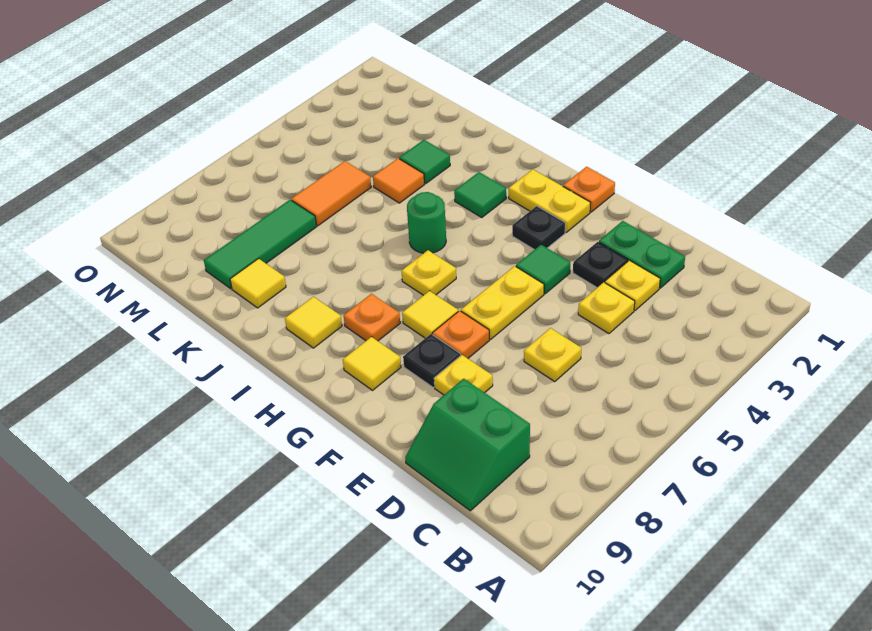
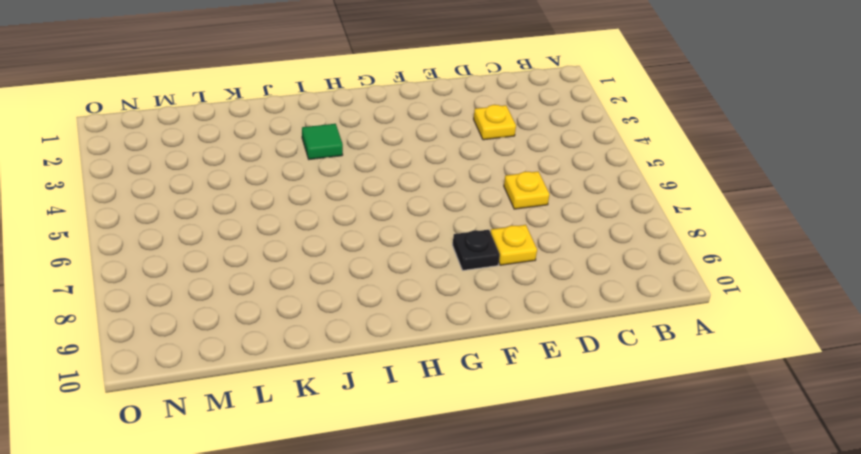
none -> green slope C9:D10 level 1 top 9
none -> green plate D2:E2 level 1
none -> yellow plate D4 level 1

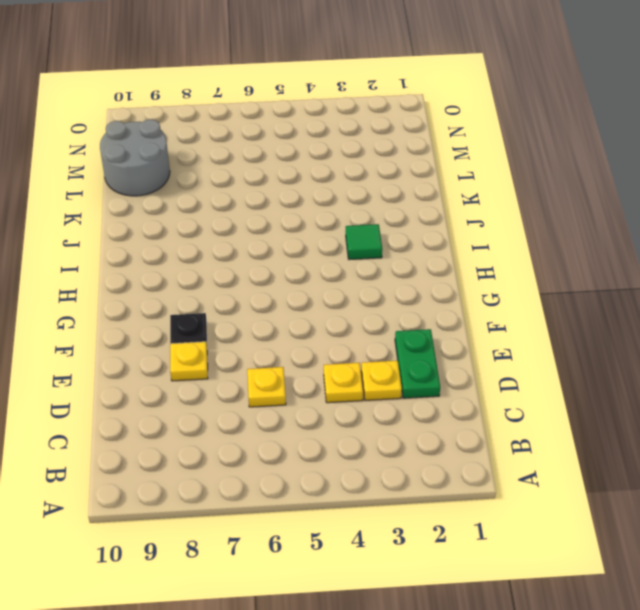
grey round brick L9:M10 level 1 -> green tile L7:L9 level 1
none -> green slope C9:D10 level 1 top 9
none -> black plate E3 level 1
none -> green tile F4 level 1

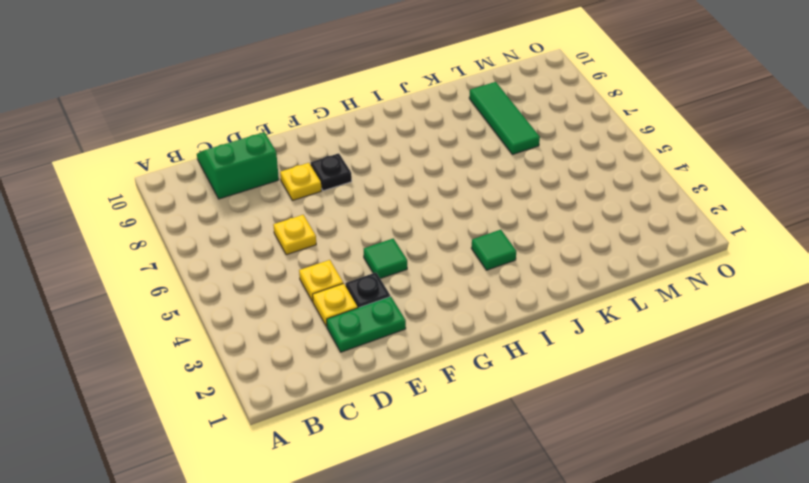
none -> yellow plate F5:F6 level 1
none -> orange plate F7 level 1
none -> orange plate G1 level 1

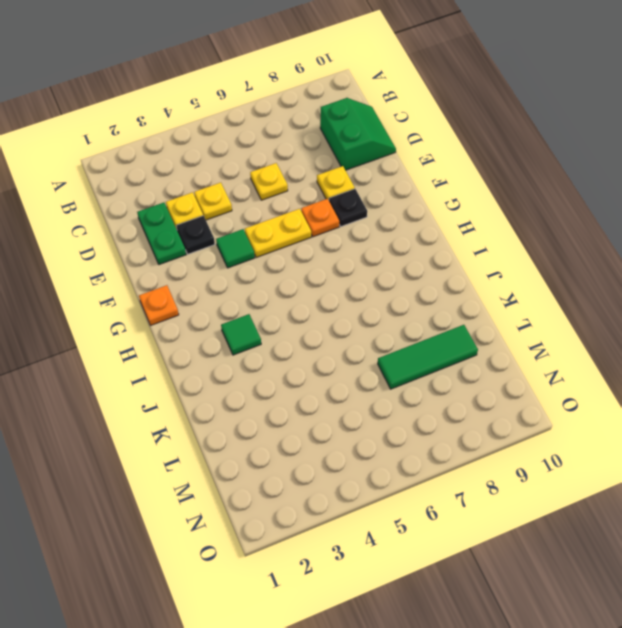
none -> yellow plate G2:H2 level 1
none -> black plate G3 level 1
none -> yellow tile G7 level 1

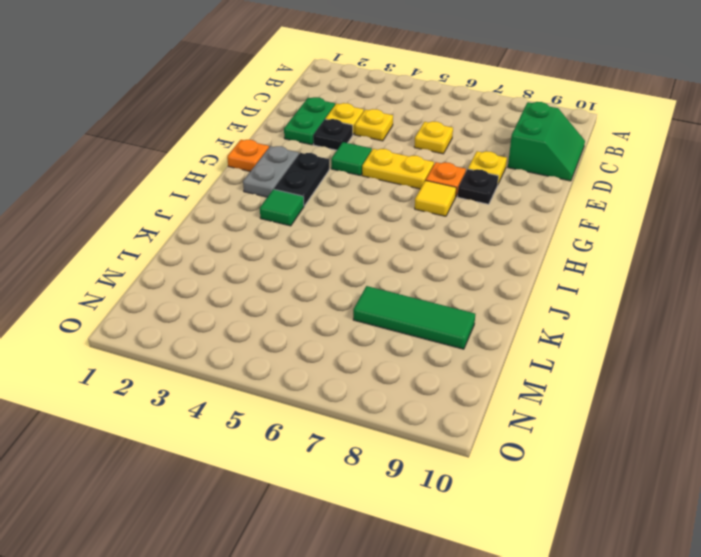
grey plate G2:H2 level 1 -> yellow plate G2:H2 level 1
black plate G3:H3 level 1 -> black plate G3 level 1
none -> yellow tile G9 level 1
none -> yellow plate H6 level 1
none -> orange plate H8 level 1

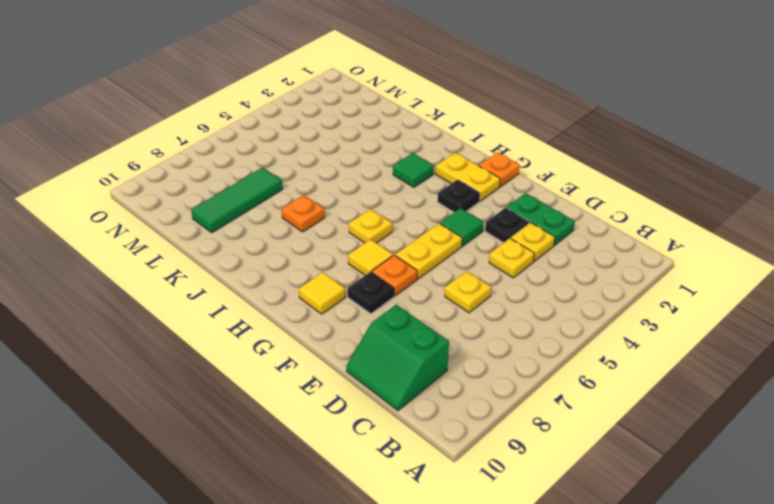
orange plate J7 level 1 -> orange plate H8 level 1
none -> yellow plate E8 level 1
none -> green round brick I5 level 1
none -> yellow tile I9 level 1

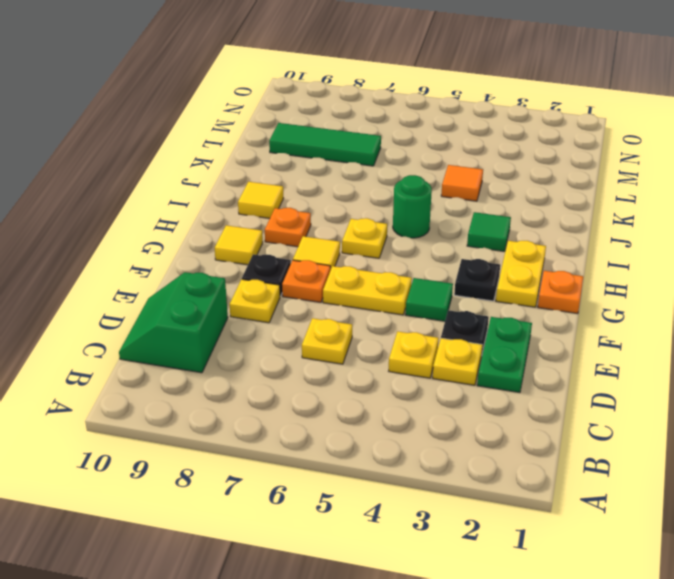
none -> green tile K3 level 1
none -> yellow tile K9 level 1
none -> orange tile L5:L6 level 1

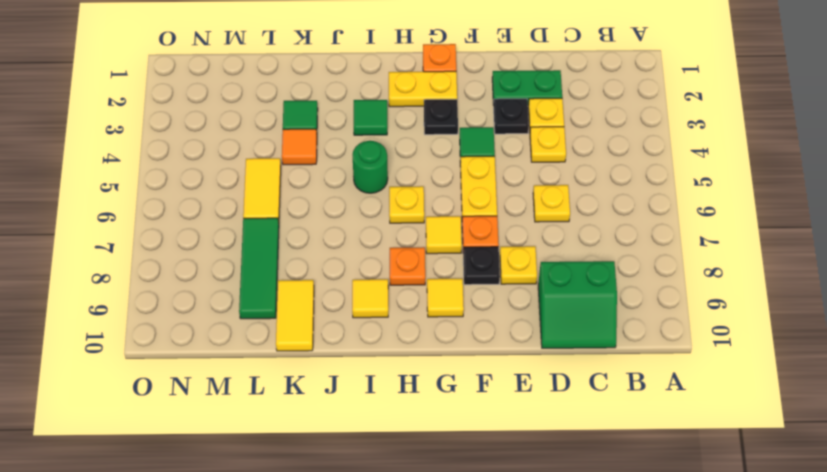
yellow tile K9:K10 level 1 -> yellow tile K9 level 1
yellow tile L5:L6 level 1 -> orange tile L5:L6 level 1

